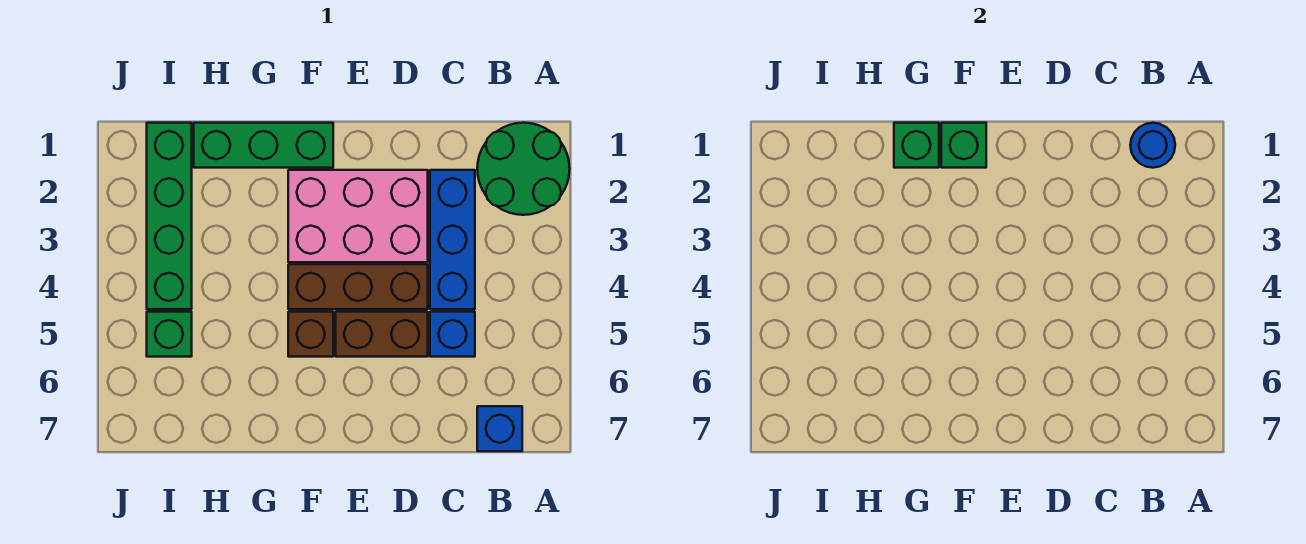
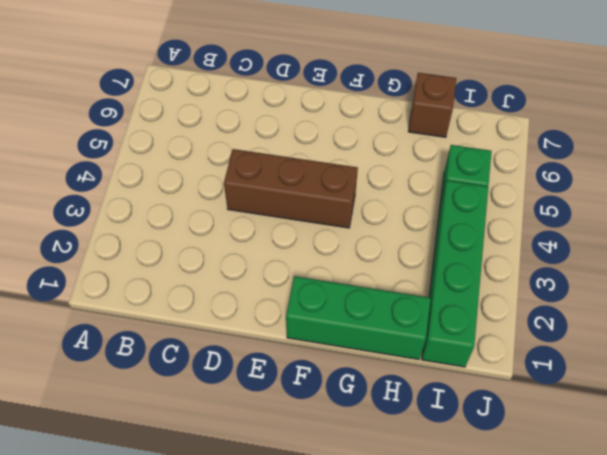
brown brick H7 level 1 -> brown brick F5 level 1
none -> green round brick A1:B2 level 1
none -> blue brick B7 level 1
none -> blue brick C2:C4 level 1

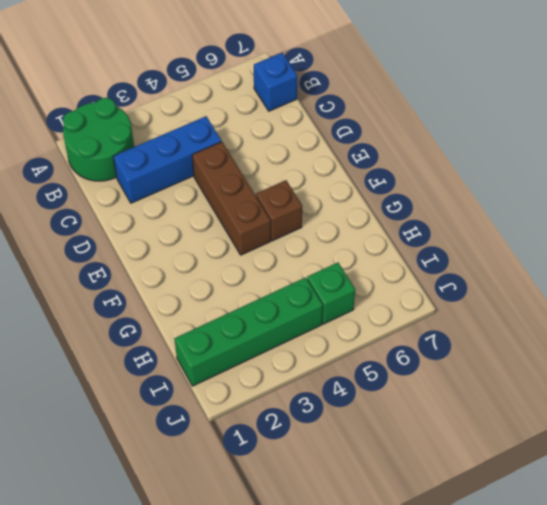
none -> blue brick C5 level 1
none -> pink brick D2:F3 level 1
none -> brown brick D5:E5 level 1

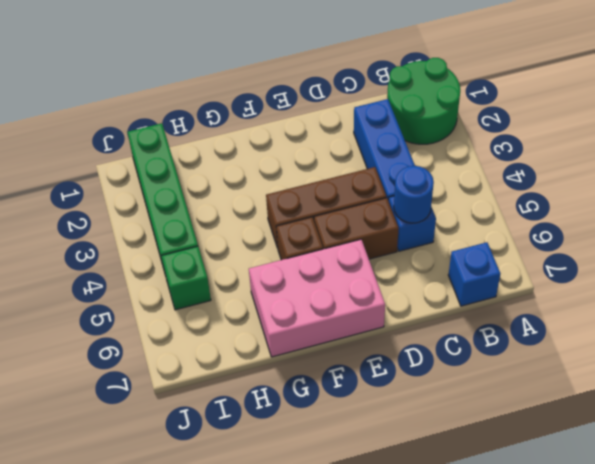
blue round brick C5 level 2 -> blue round brick B1 level 2
pink brick E6:G7 level 1 -> pink brick D2:F3 level 1
none -> green brick F1:H1 level 1
none -> green brick F1 level 2
none -> green brick G1 level 2

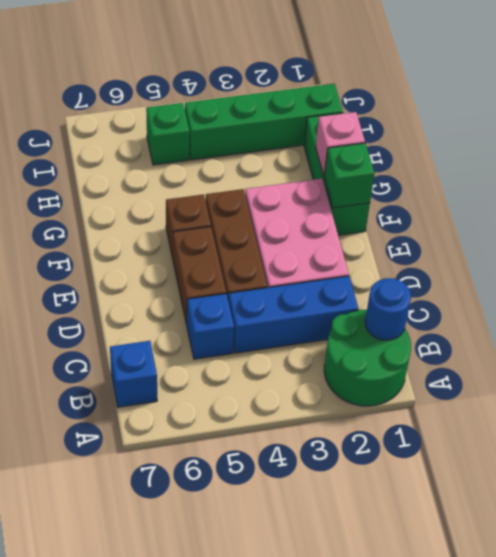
pink brick G1 level 2 -> green brick G1 level 2

